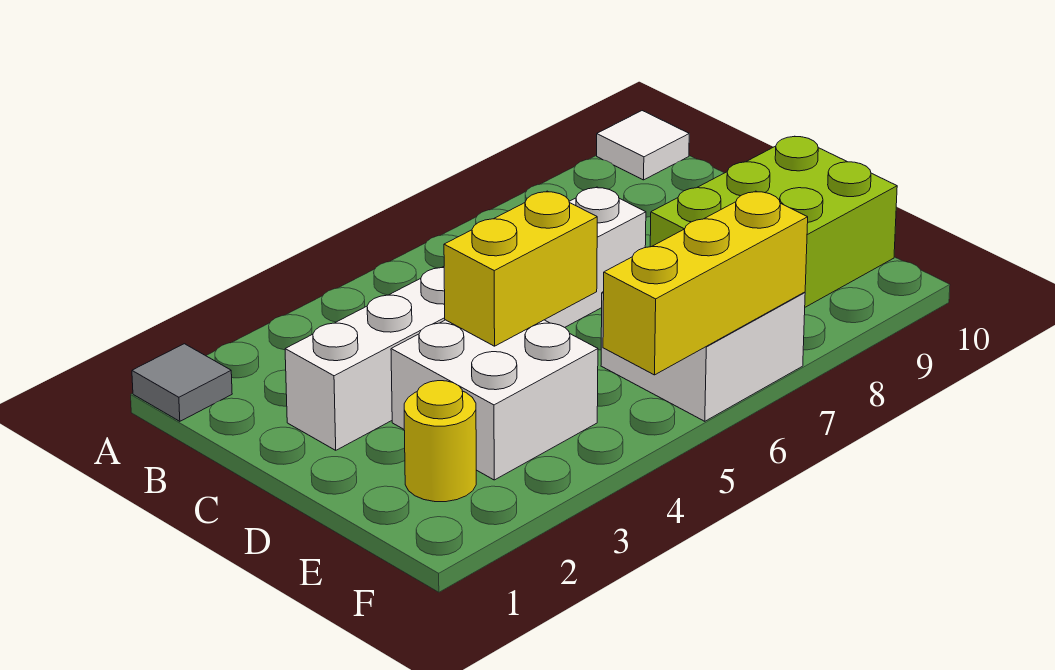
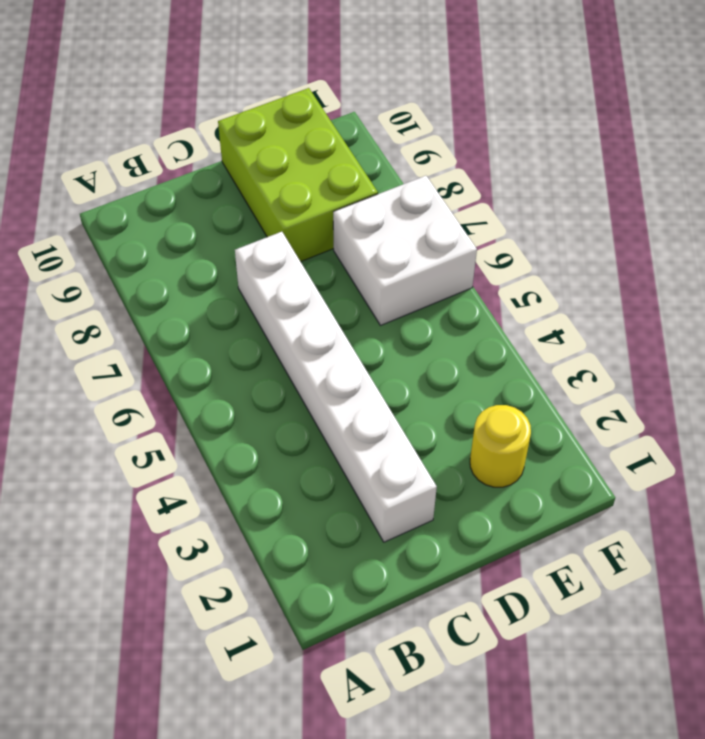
none -> grey tile A1 level 1
none -> white tile A10 level 1

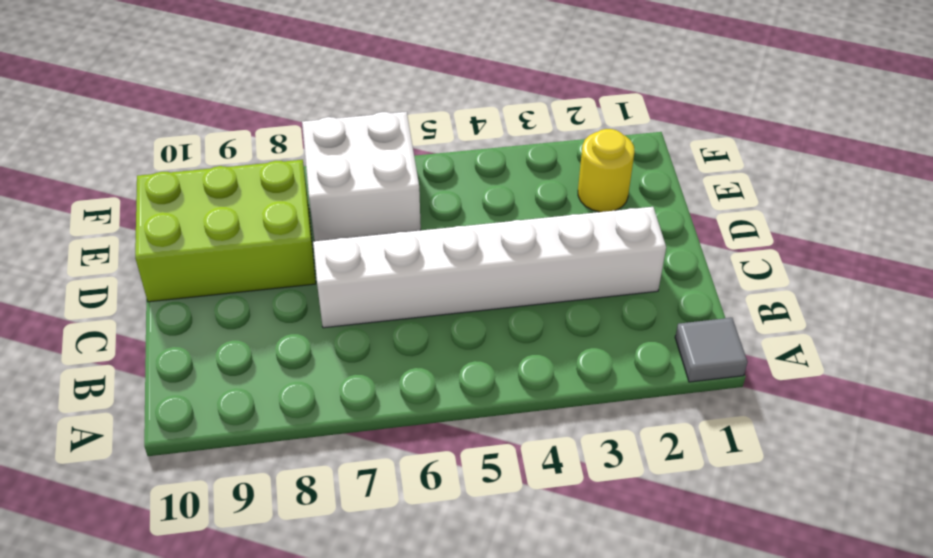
none -> white tile A10 level 1
none -> white brick D3:E4 level 1

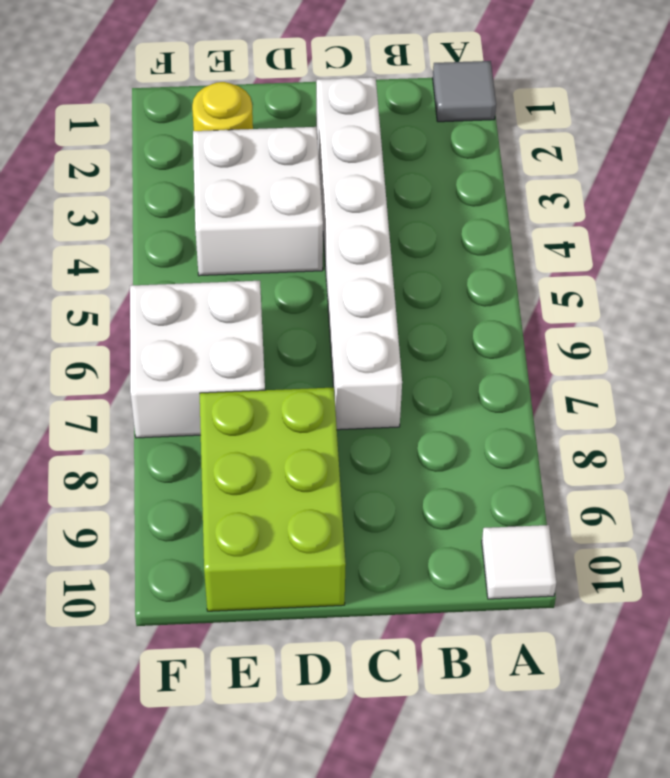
none -> yellow brick D4:D5 level 2
none -> yellow brick F5:F7 level 2

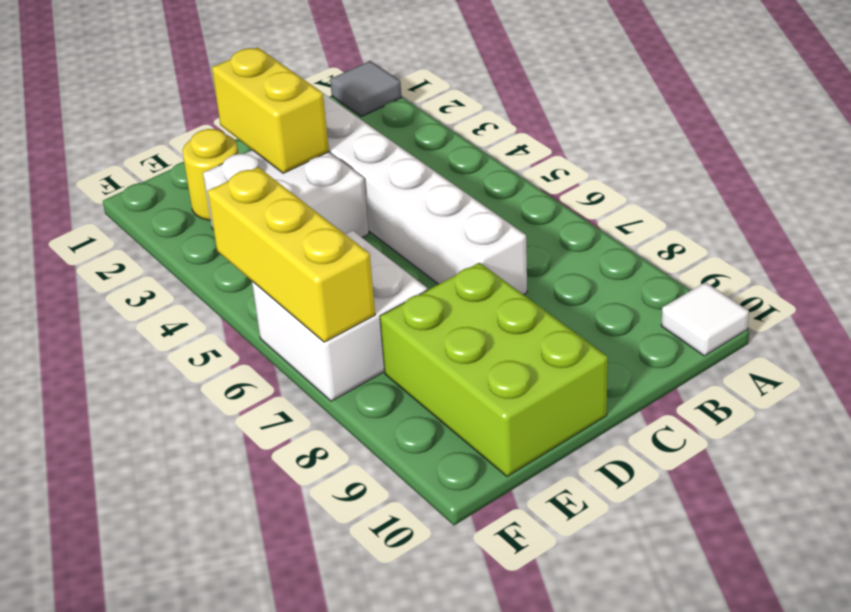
yellow brick D2:D3 level 2 -> yellow brick D4:D5 level 2

